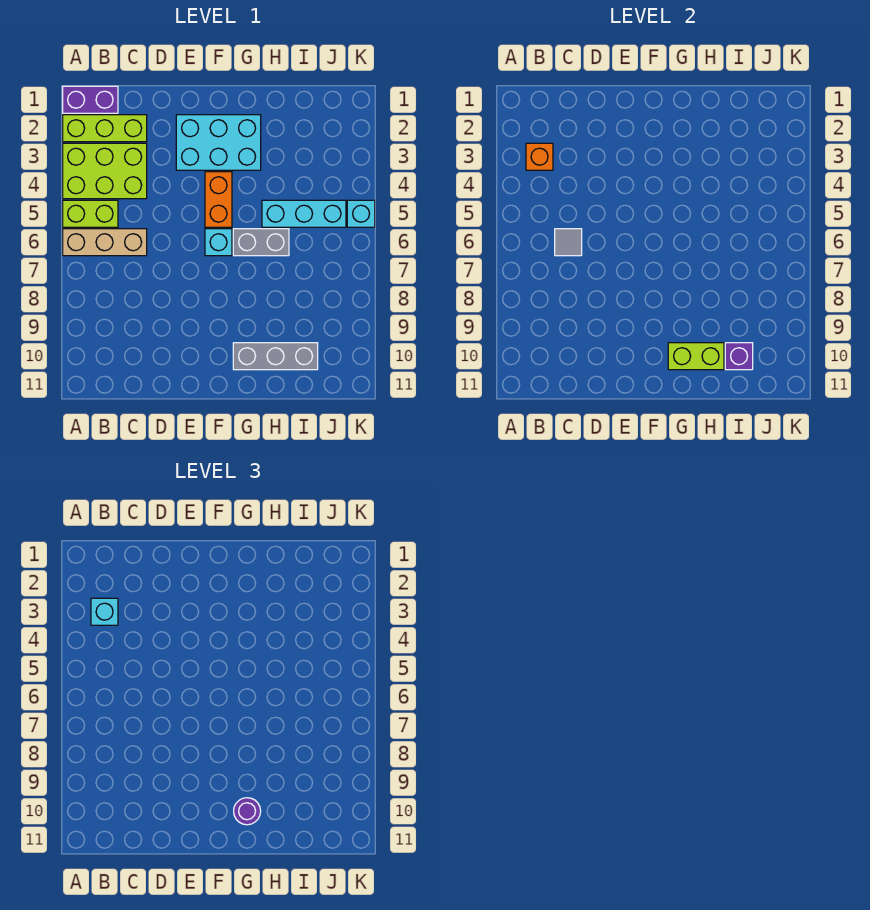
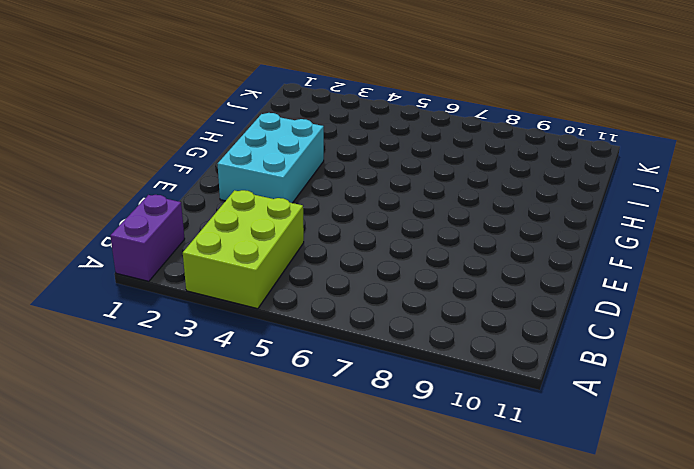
none -> lime brick A2:C2 level 1
none -> lime brick A5:B5 level 1
none -> tan brick A6:C6 level 1

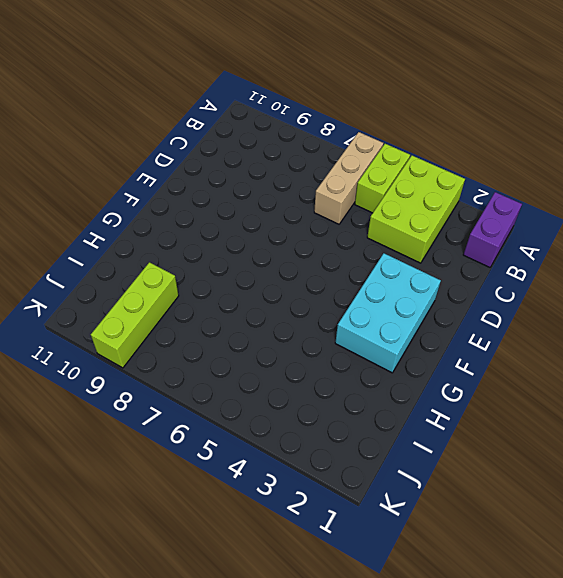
lime brick I9:K9 level 1 -> lime brick A2:C2 level 1
none -> orange brick F4:F5 level 1
none -> cyan brick F6 level 1
none -> grey brick G6:H6 level 1

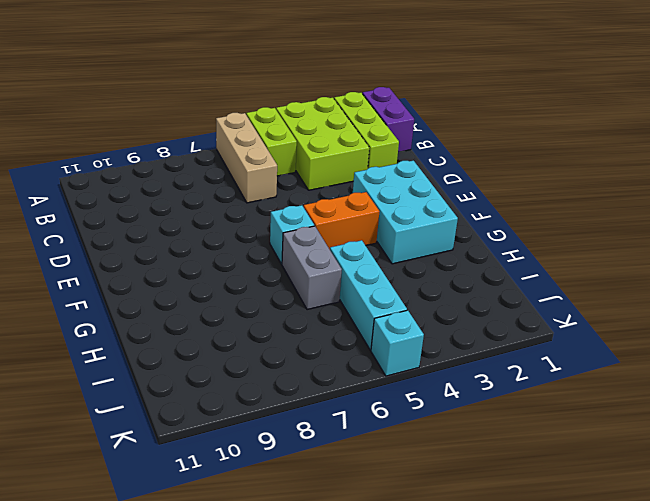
none -> grey brick G10:I10 level 1
none -> orange brick B3 level 2
none -> grey tile C6 level 2

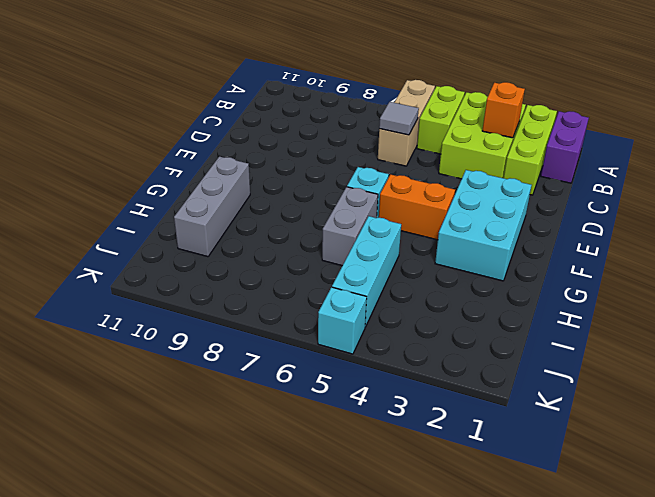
none -> lime brick G10:H10 level 2
none -> purple brick I10 level 2
none -> cyan brick B3 level 3

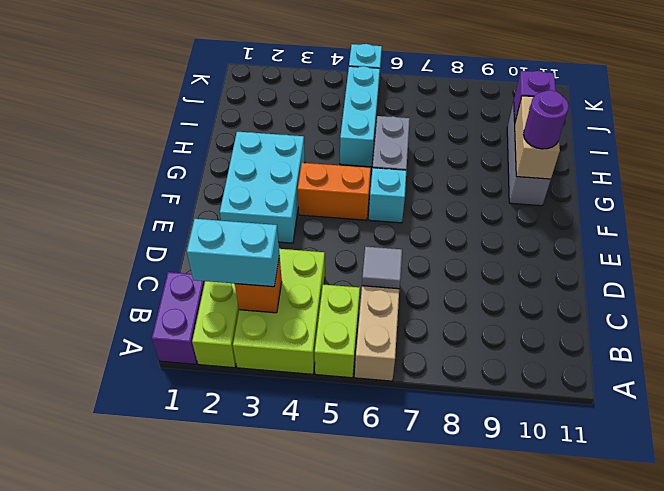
cyan brick B2:B3 level 3 -> cyan brick B3 level 3
tan brick G10:H10 level 2 -> lime brick G10:H10 level 2

